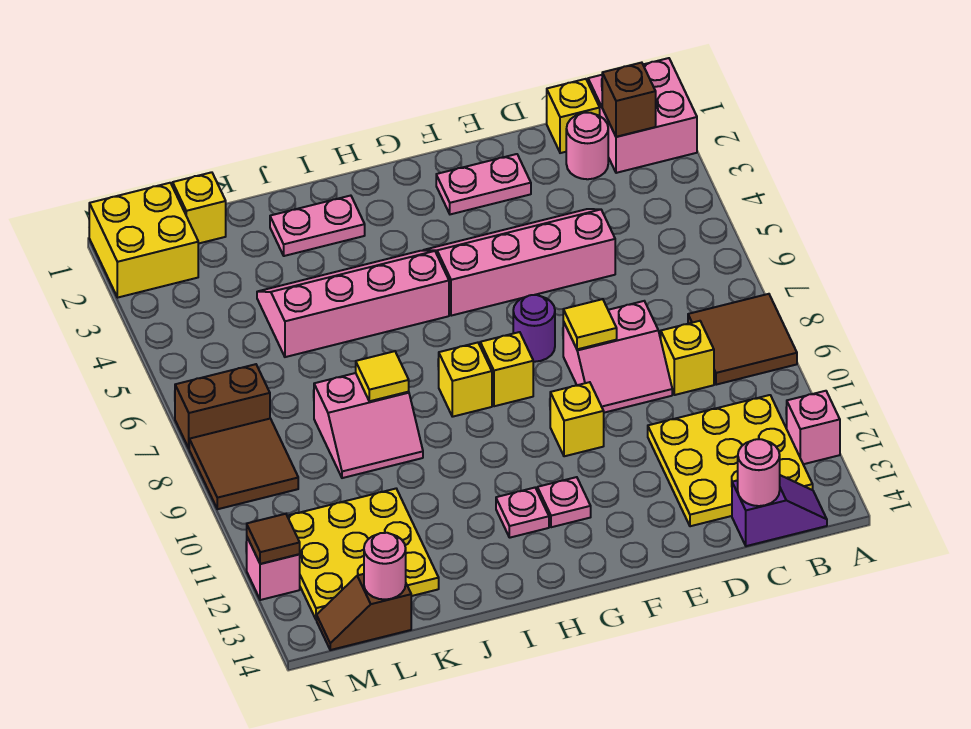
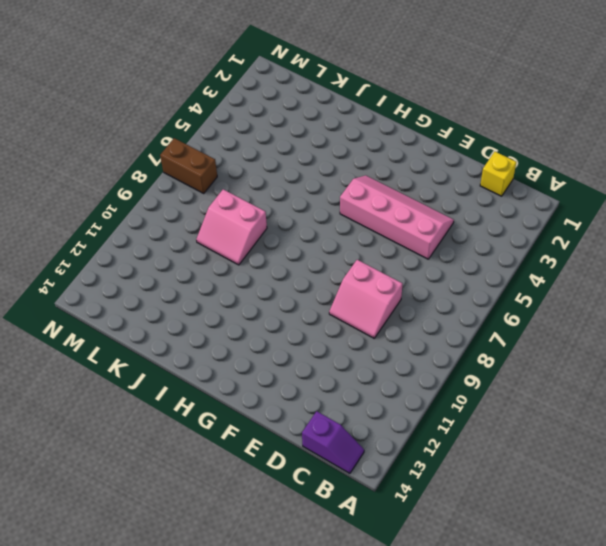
none -> pink brick A1:B2 level 1
none -> brown tile A8:B9 level 1
none -> pink brick A12 level 1
none -> yellow plate B11:D13 level 1

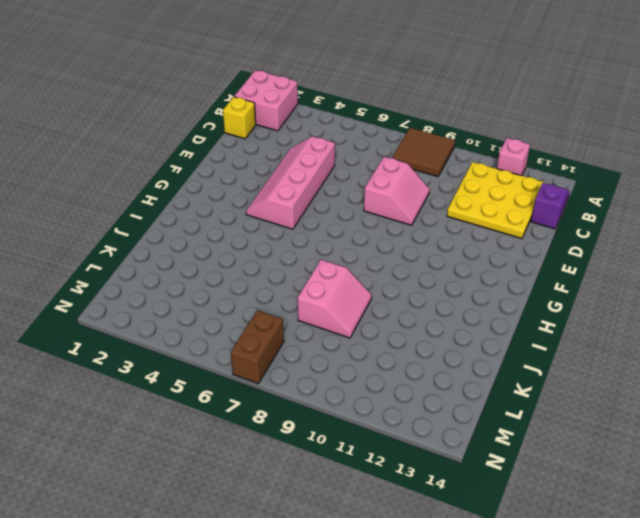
none -> pink round brick C2 level 1
none -> yellow brick C9 level 1
none -> pink plate E2:F2 level 1
none -> purple round brick F7 level 1

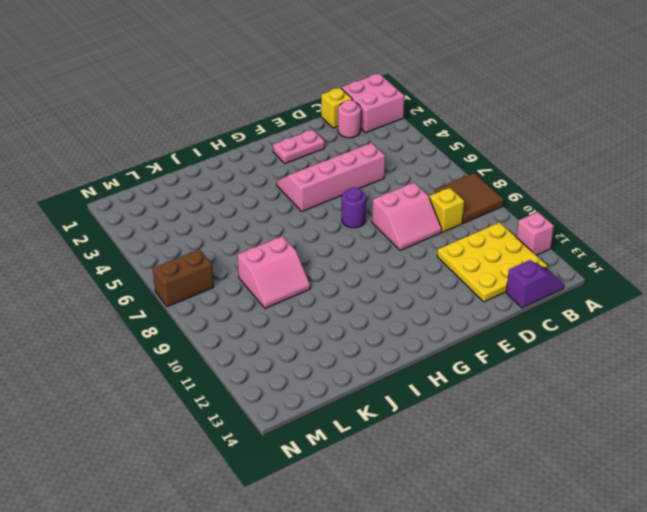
none -> yellow brick F10 level 1
none -> yellow brick G8 level 1
none -> pink plate G12 level 1
none -> pink slope H4:K5 level 1 top 5

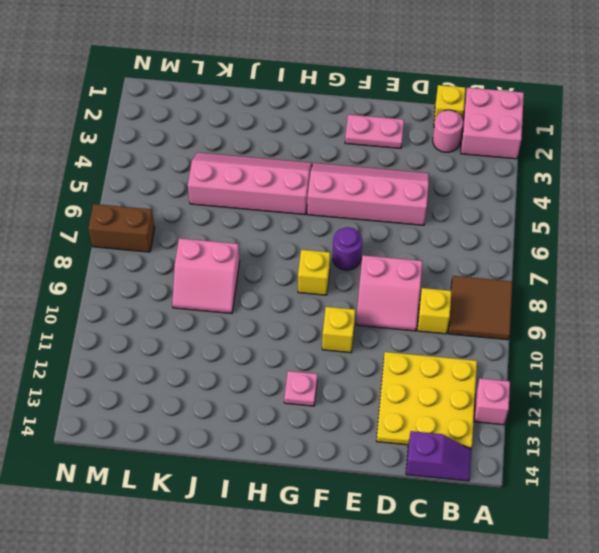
none -> yellow brick H8 level 1
none -> pink plate H12 level 1
none -> pink plate I2:J2 level 1
none -> yellow plate K11:M13 level 1

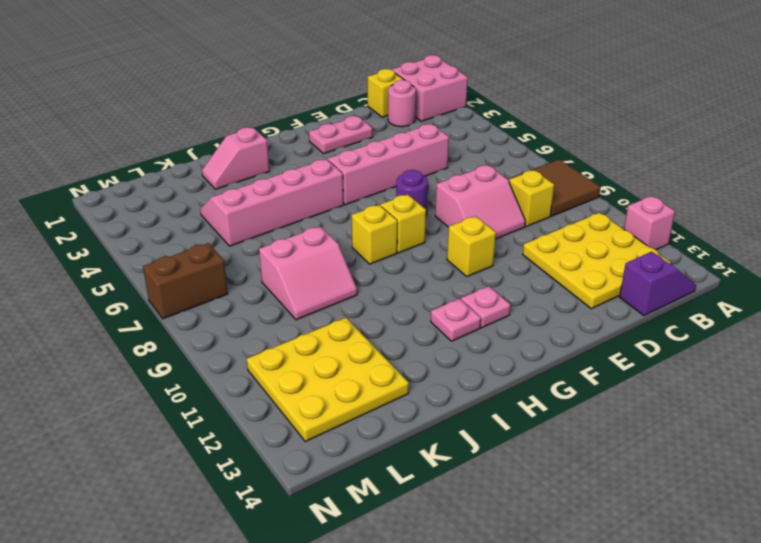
pink slope I2:J2 level 1 top I -> pink plate I2:J2 level 1
none -> yellow brick L1 level 1
none -> brown slope L14:M14 level 1 top L
none -> yellow brick M1:N2 level 1
none -> brown tile M8:N9 level 1

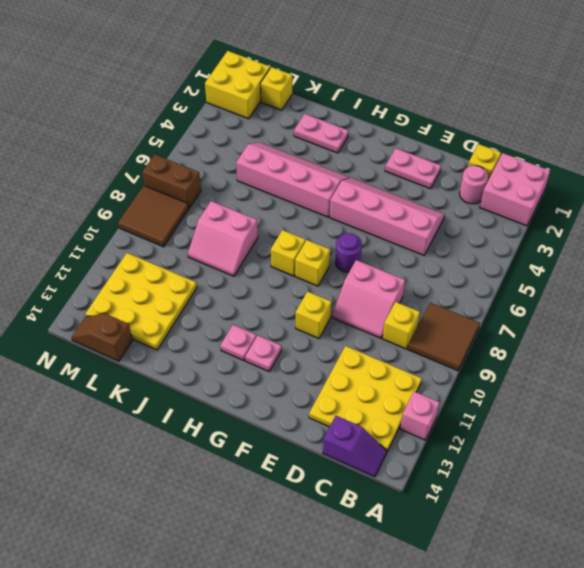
none -> pink brick N12 level 1
none -> brown brick B2 level 2
none -> pink round brick C14 level 2
none -> yellow tile E8 level 2

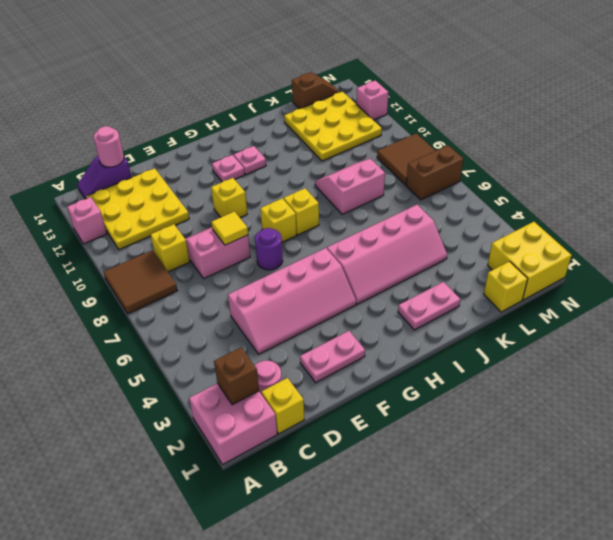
none -> yellow tile J8 level 2
none -> pink round brick L14 level 2
none -> brown tile N12 level 2

